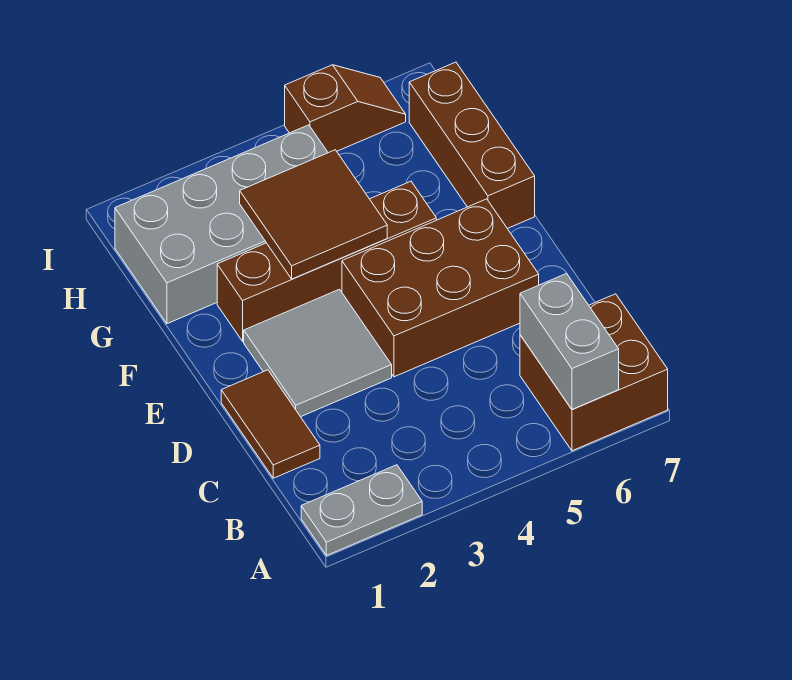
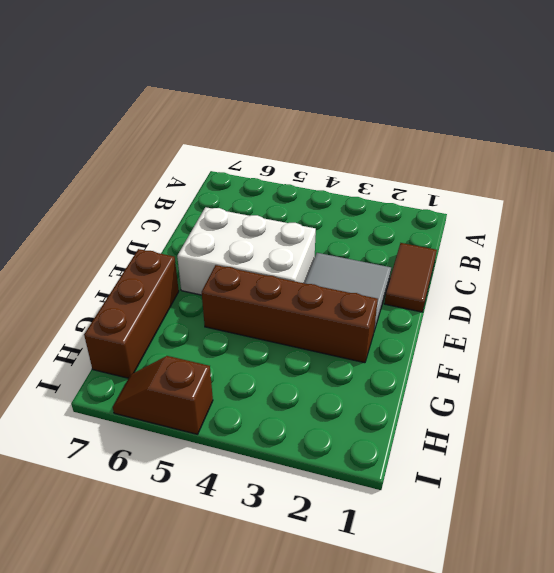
white brick D4:E6 level 1 -> brown brick D4:E6 level 1
none -> grey plate A1:A2 level 1
none -> brown brick A6:B7 level 1

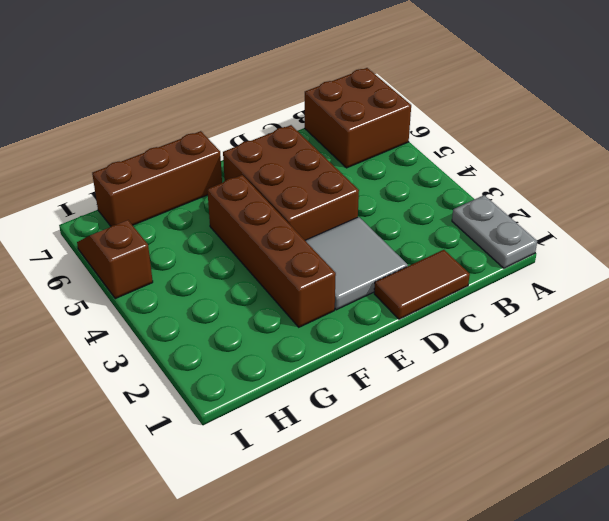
none -> grey brick G1:H4 level 1
none -> grey brick A6:B6 level 2

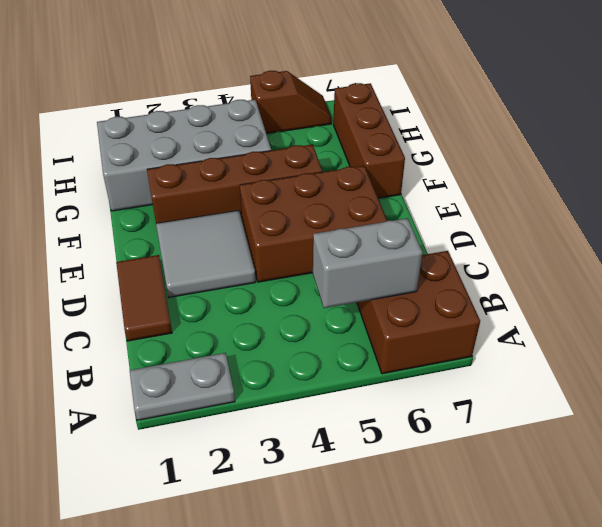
grey brick B5:B6 level 2 -> grey brick A6:B6 level 2
none -> brown tile F3:G4 level 2

